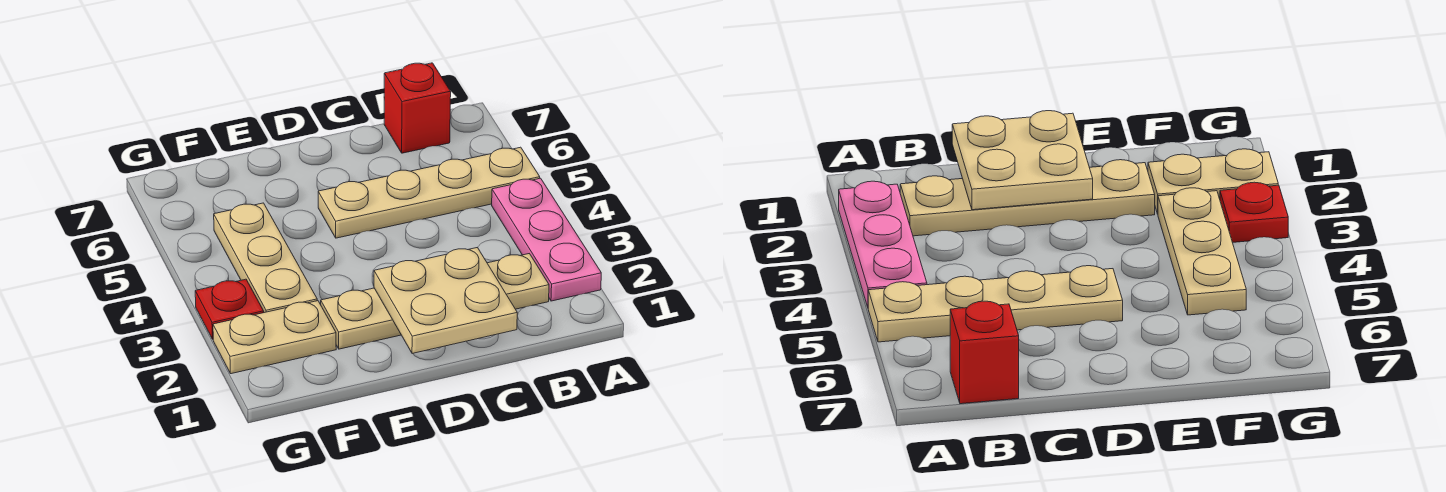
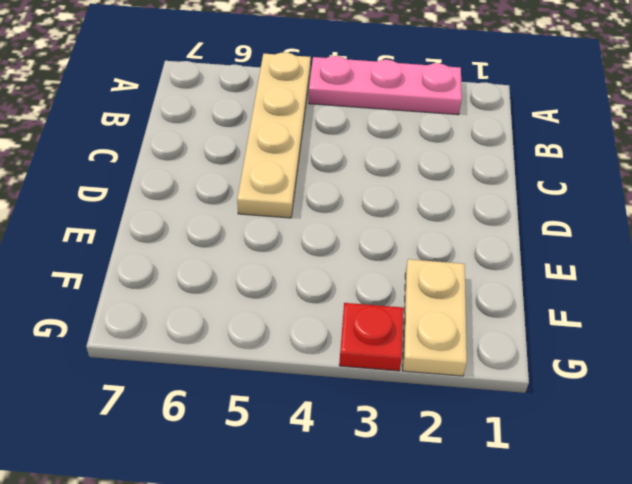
none -> tan plate B2:E2 level 1
none -> red brick B7 level 1

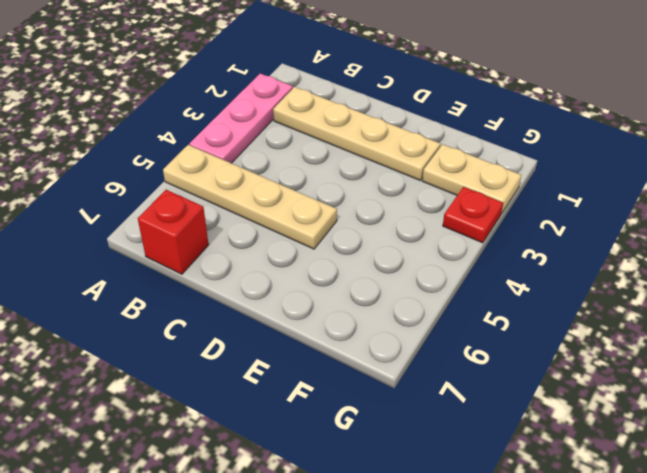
none -> tan plate F3:F5 level 1
none -> tan plate C1:D2 level 2

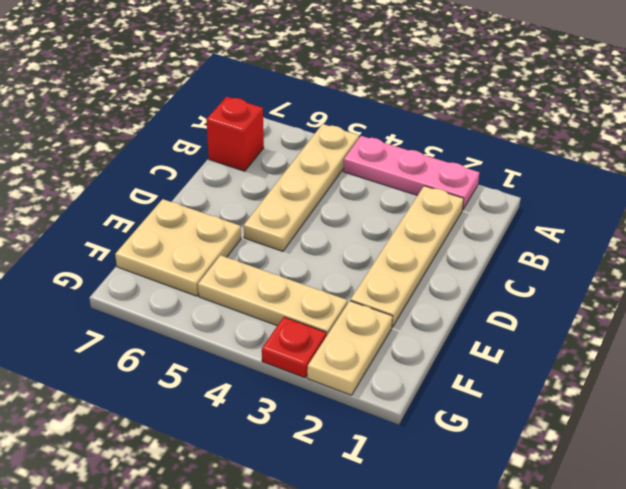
tan plate E6:F7 level 1 -> tan plate C1:D2 level 2

